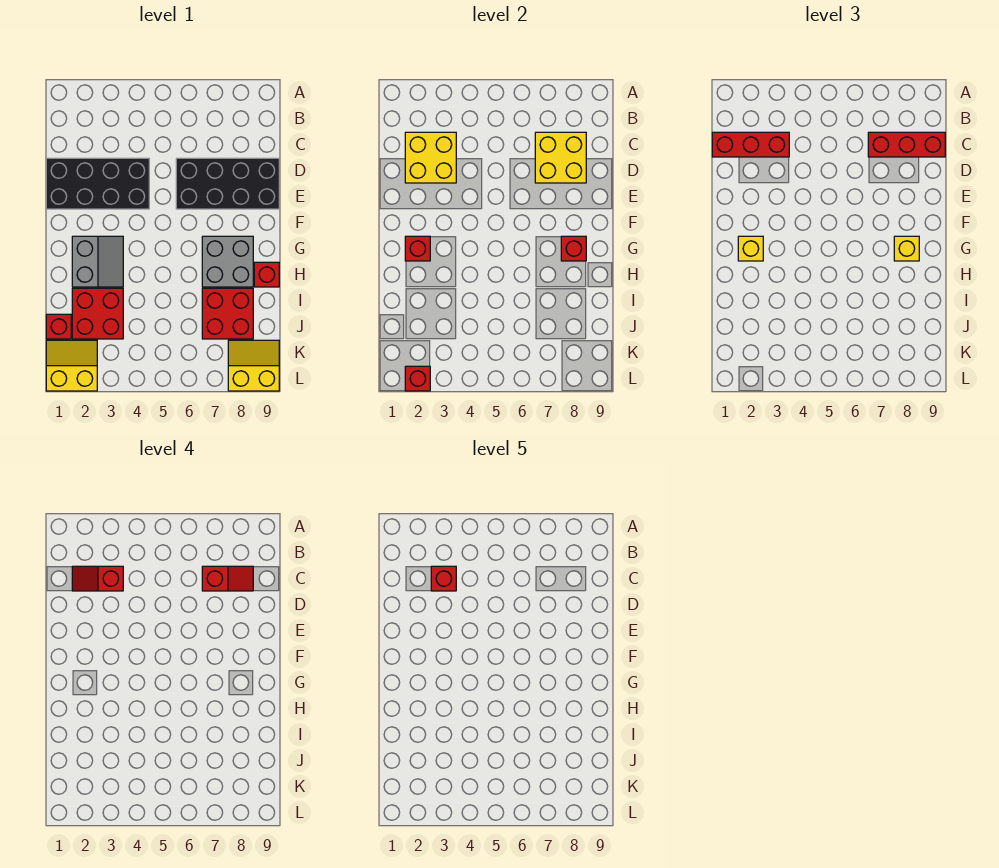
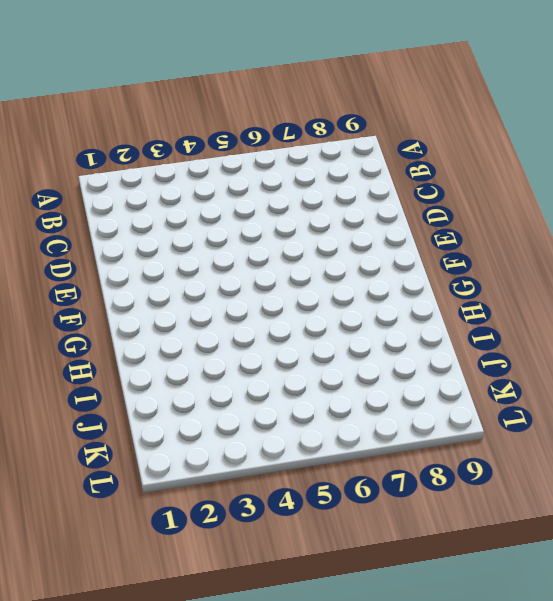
none -> black brick D1:E4 level 1
none -> black brick D6:E9 level 1
none -> grey slope G2:H3 level 1 top 2

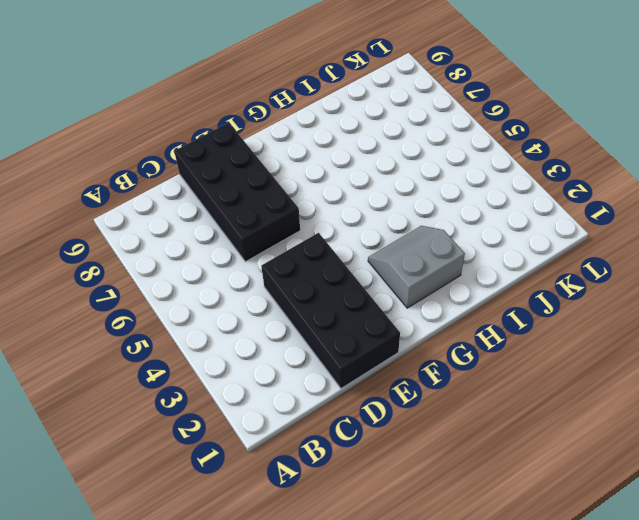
none -> grey brick G7:H8 level 1
none -> red brick H9 level 1
none -> red brick I2:J3 level 1

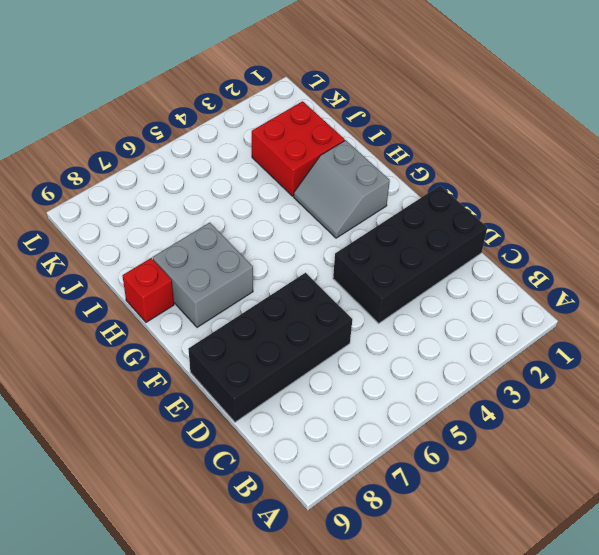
none -> red brick I7:J8 level 1
none -> red brick J1 level 1
none -> yellow slope K1:L2 level 1 top L

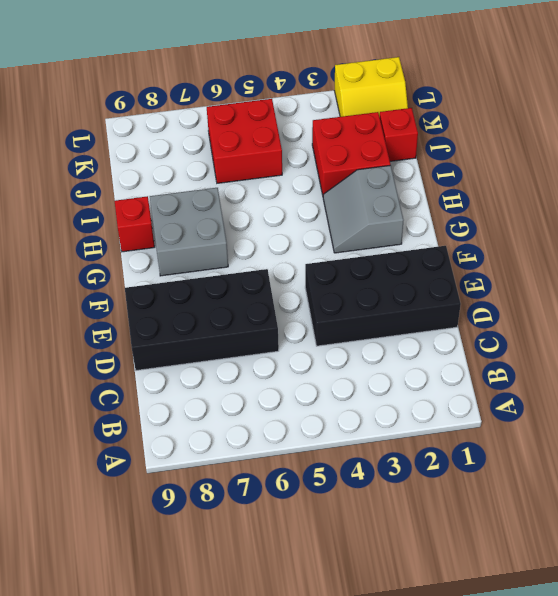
red brick J5:K6 level 1 -> red brick I7:J8 level 1
none -> yellow slope K8:L9 level 1 top L
none -> yellow brick C2:D3 level 2
none -> yellow brick C7:D8 level 2

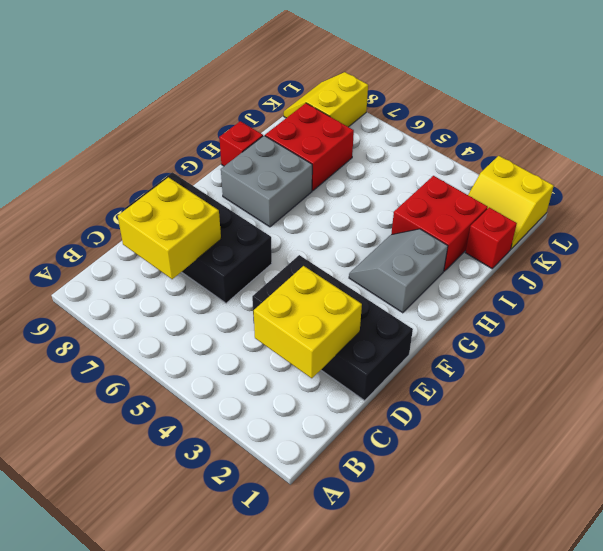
yellow slope K8:L9 level 1 top 8 -> yellow slope K8:L9 level 1 top L
none -> red brick G2 level 2
none -> red brick G8 level 2
none -> red brick L2 level 2

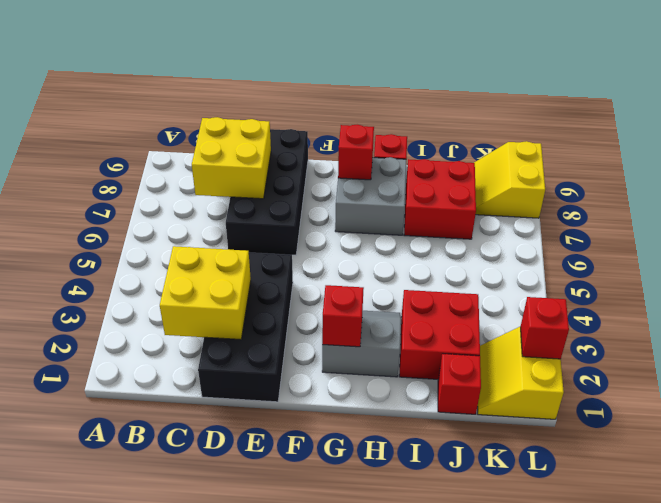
none -> red brick C1:C3 level 3
none -> red brick C7:C9 level 3
none -> yellow brick G2 level 3

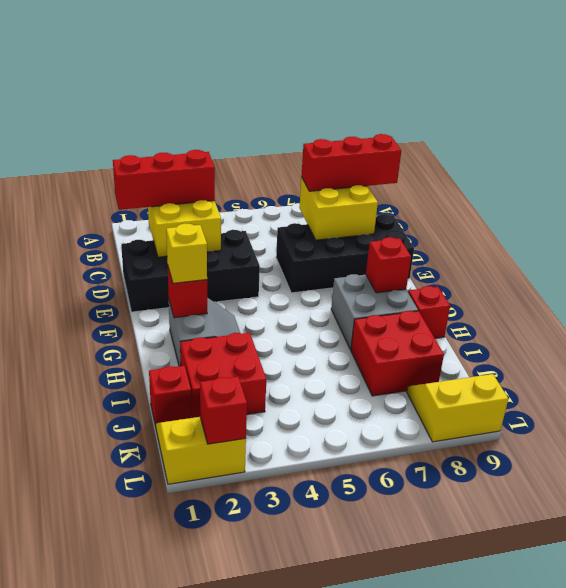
none -> yellow brick G8 level 3
none -> red slope C2:C3 level 4 top 3
none -> red slope C7:C8 level 4 top 7

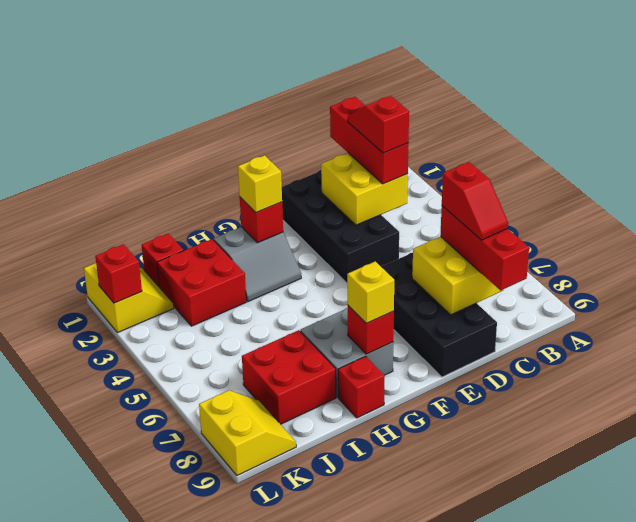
none -> red brick C3 level 5

